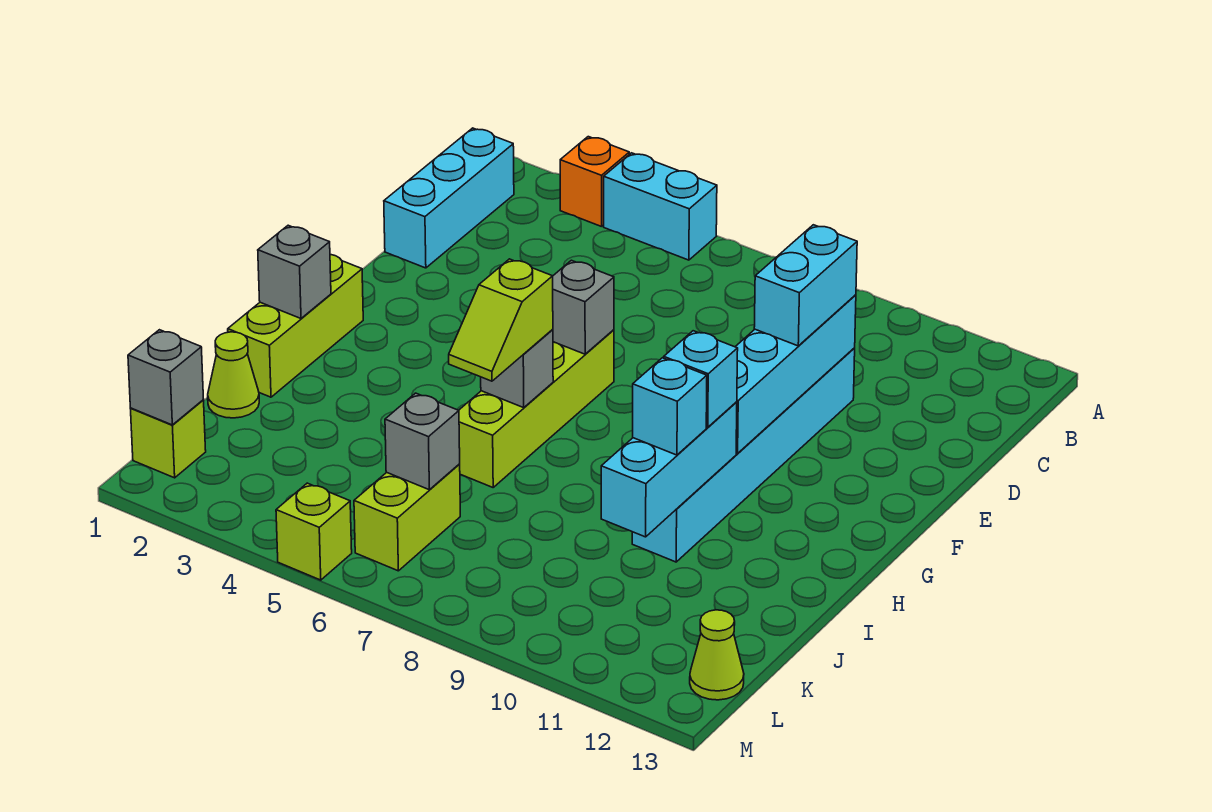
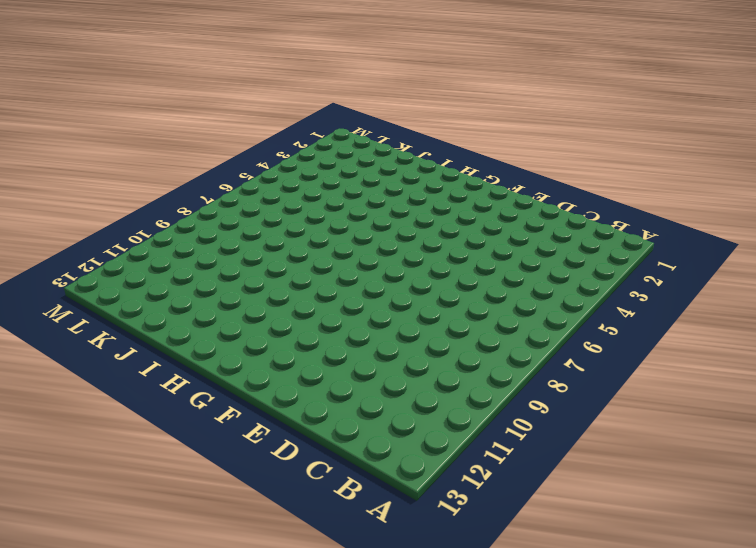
none -> orange brick A3 level 1
none -> cyan brick A4:A5 level 1
none -> cyan brick B1:D1 level 1

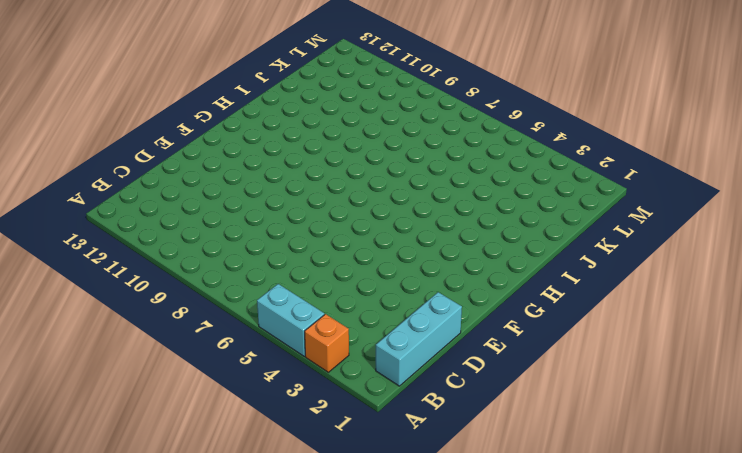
none -> cyan brick D10:I10 level 1
none -> lime brick F6:I6 level 1
none -> lime brick G1:I1 level 1

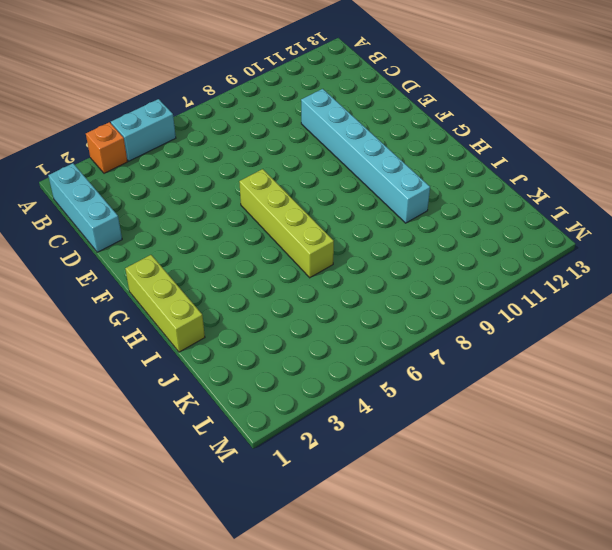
none -> lime cone J1 level 1
none -> lime brick K6:L6 level 1
none -> lime brick L1 level 1

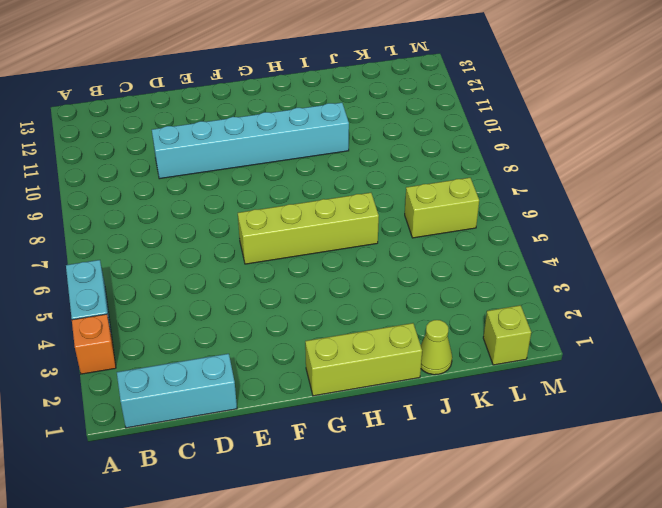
none -> lime cone L13 level 1
none -> lime brick M5 level 1
none -> cyan brick D10:G10 level 2

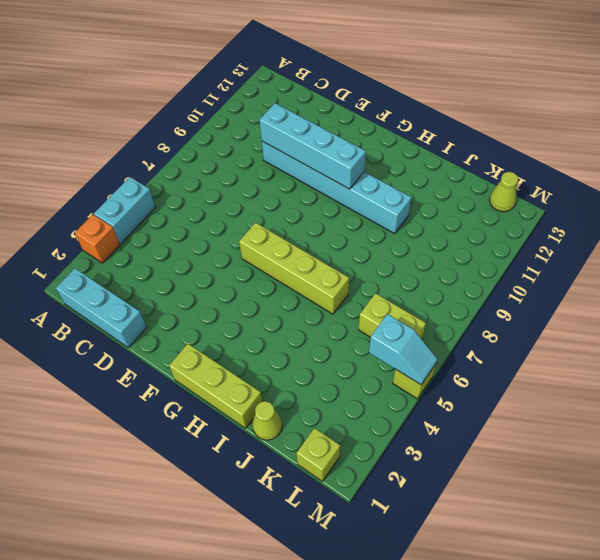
cyan slope L5:M5 level 2 top L -> none
none -> grey brick F6 level 2
none -> grey brick H1 level 2
none -> grey brick H6 level 2

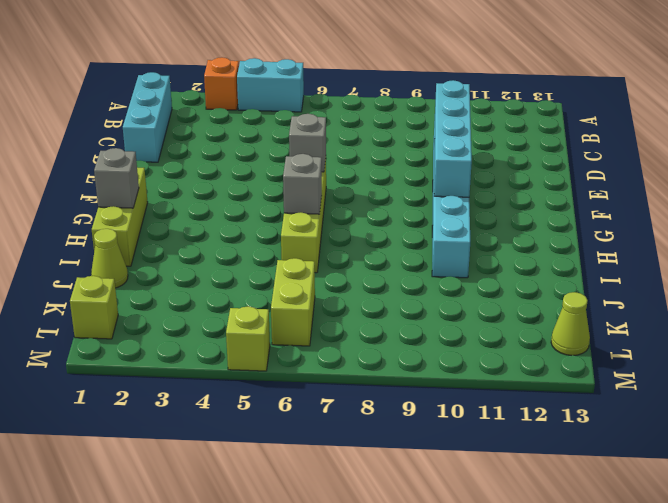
none -> cyan brick H10:J10 level 2
none -> grey brick K6 level 2
none -> grey brick L1 level 2

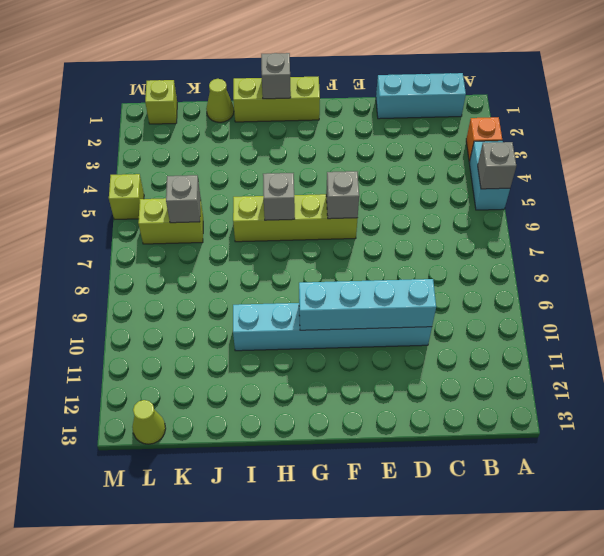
grey brick A5 level 2 -> grey brick L1 level 2
none -> cyan brick H10:J10 level 2
none -> cyan brick D10:E10 level 3
none -> lime slope H6:I6 level 3 top H

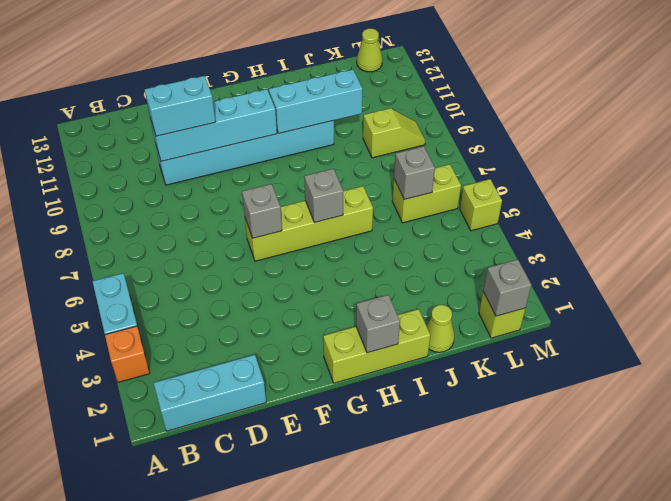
lime slope K9:L9 level 1 top K -> lime slope H6:I6 level 3 top H
none -> cyan brick H10 level 3
none -> cyan brick I10 level 3

